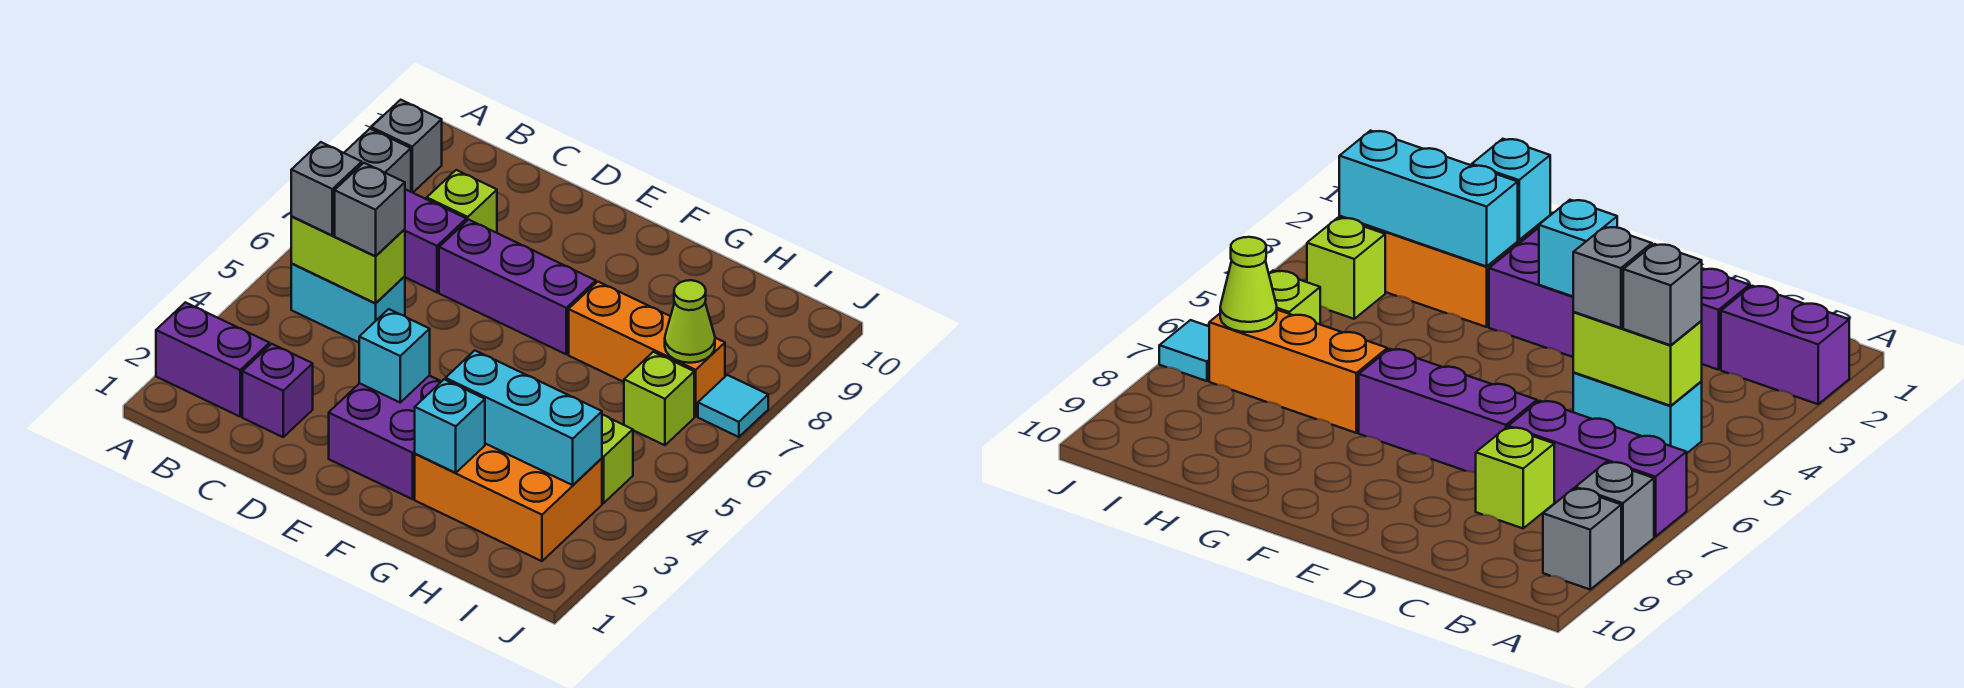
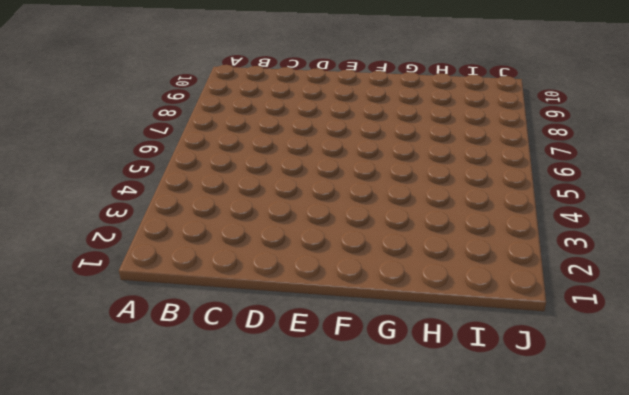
none -> purple brick A2:B2 level 1
none -> purple brick A7:C7 level 1
none -> grey brick A8 level 1

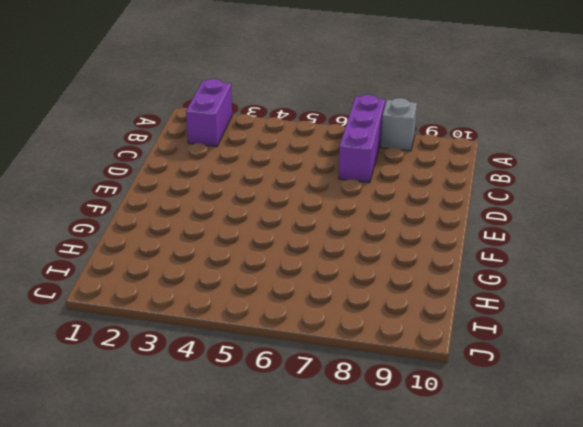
none -> grey brick A9 level 1
none -> cyan brick B5:C5 level 1
none -> purple brick C2 level 1

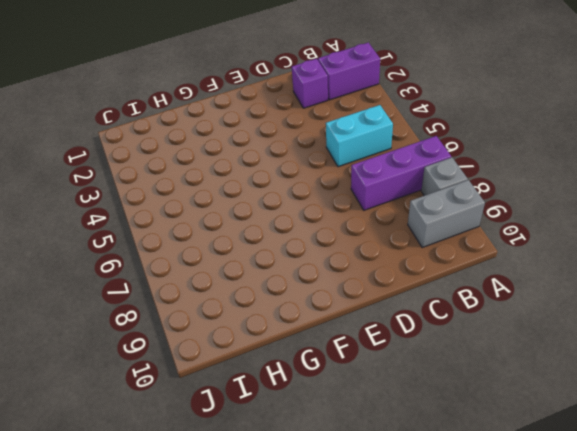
grey brick A9:B9 level 1 -> grey brick A9 level 1
none -> lime brick C8 level 1
none -> purple brick D7:F7 level 1
none -> purple brick E2:F3 level 1

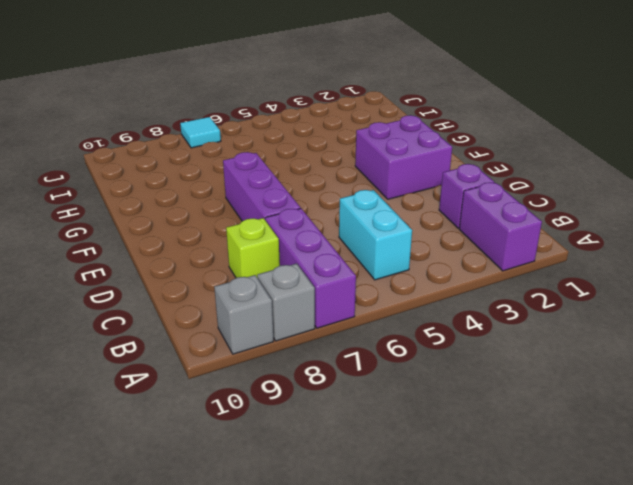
none -> orange brick G2:I3 level 1
none -> orange brick G7:I7 level 1
none -> lime brick I4 level 1

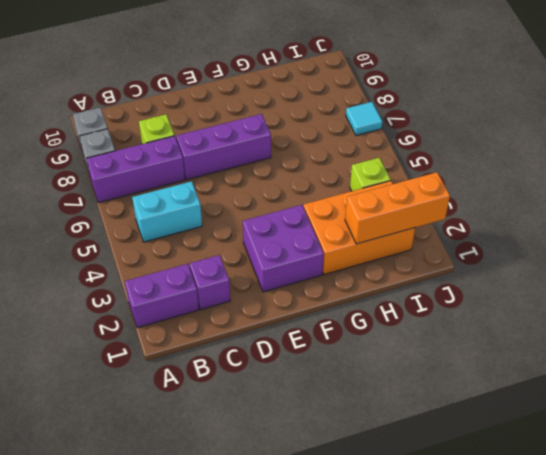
orange brick H2:J2 level 2 -> orange brick G7:I7 level 1
none -> lime brick I6 level 1
none -> lime brick B5:C5 level 2
none -> cyan brick E3 level 2

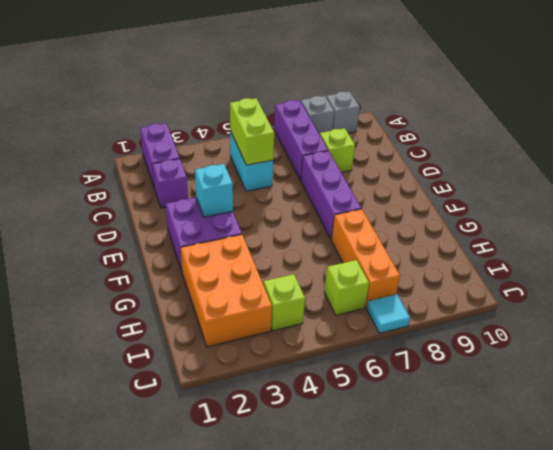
none -> cyan brick G2 level 2
none -> cyan brick G3:I3 level 2
none -> lime cone I7 level 2

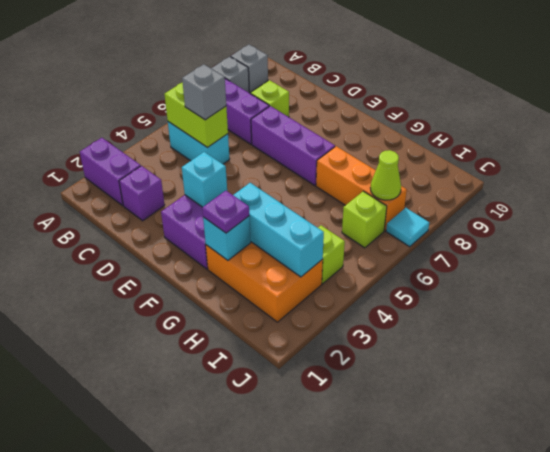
purple plate G2 level 3 -> none
none -> grey brick B5 level 3

